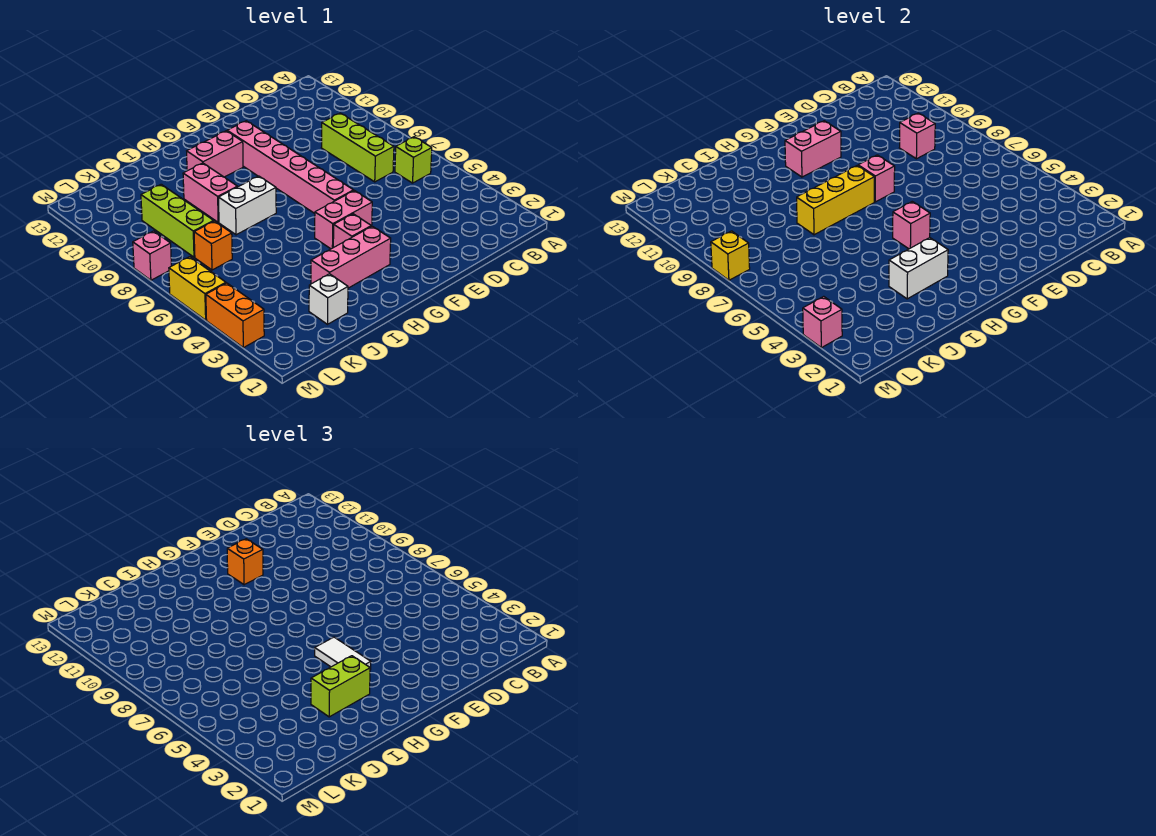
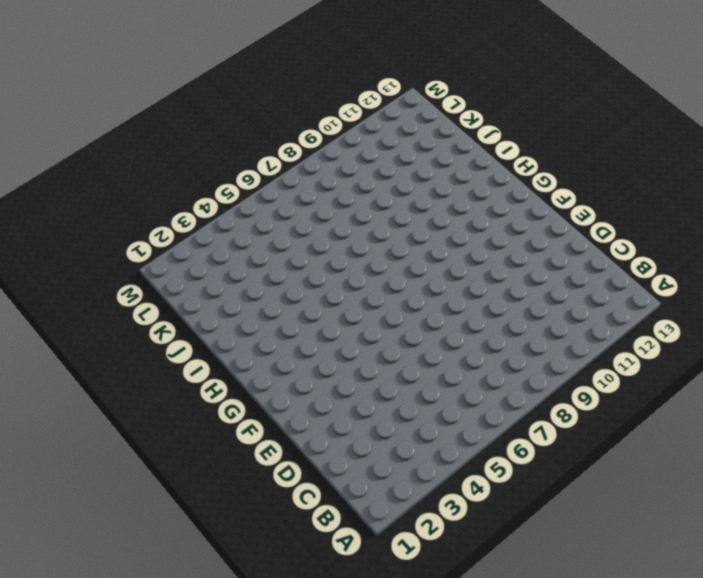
none -> lime brick B6 level 1
none -> lime brick C7:C9 level 1
none -> pink brick F5:G5 level 1

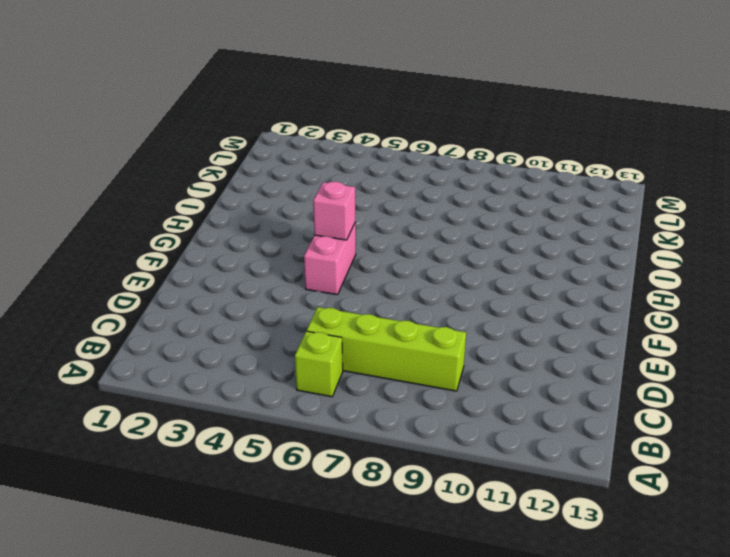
lime brick C6:C9 level 1 -> lime brick C7:C9 level 1
none -> pink brick F6:F11 level 1
none -> pink brick G3:I3 level 1
none -> pink brick G4 level 1

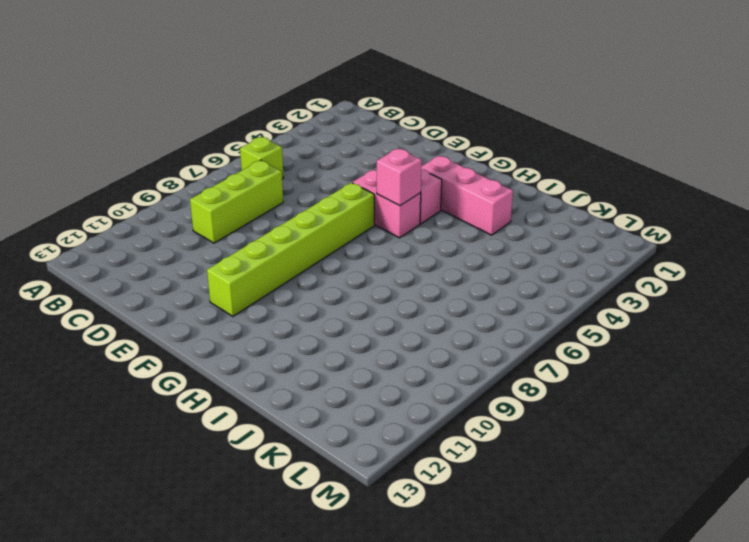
lime brick F6:F11 level 1 -> pink brick F6:F11 level 1
none -> pink brick G11:H11 level 1
none -> white brick H8:I8 level 1
none -> pink brick I9:I10 level 1

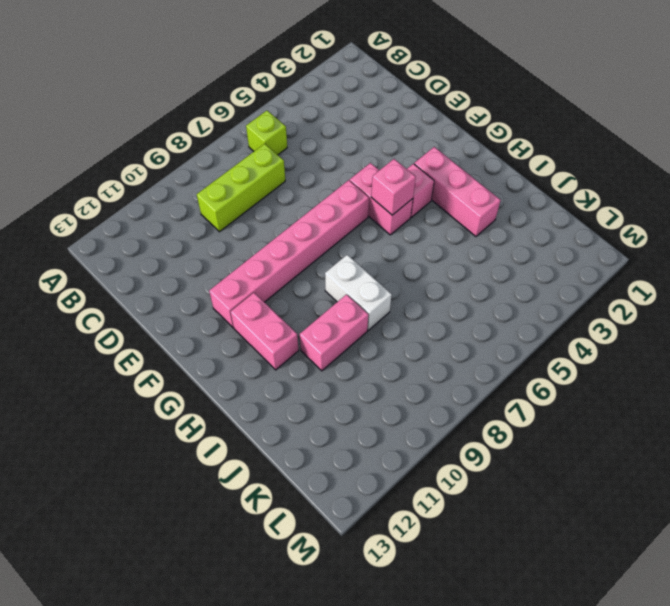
none -> white brick J2 level 1
none -> orange brick K7 level 1
none -> lime brick K8:K10 level 1

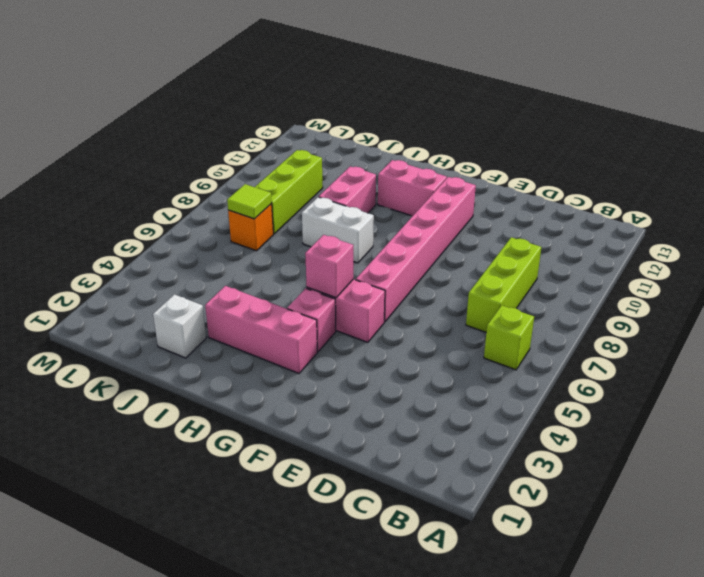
lime tile K7 level 2 -> none
none -> orange brick M3:M4 level 1
none -> yellow brick M5:M6 level 1
none -> pink brick M8 level 1

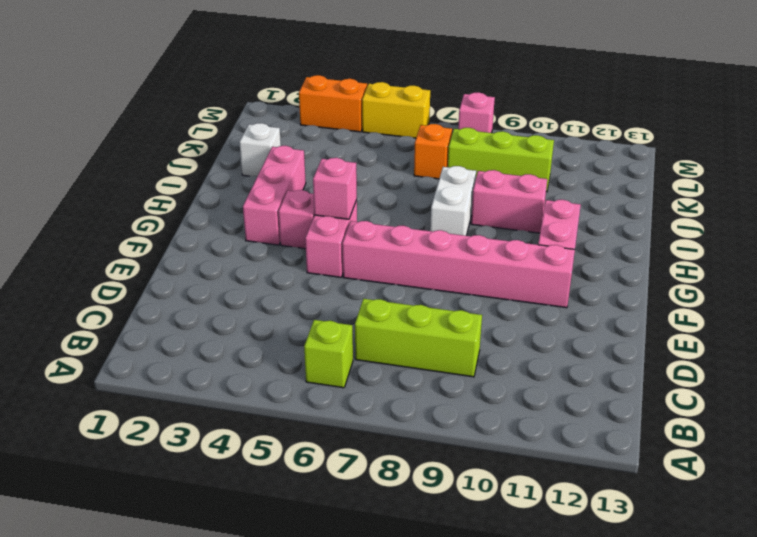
none -> pink brick C9 level 2
none -> pink brick F8 level 2
none -> pink brick F11:G11 level 2

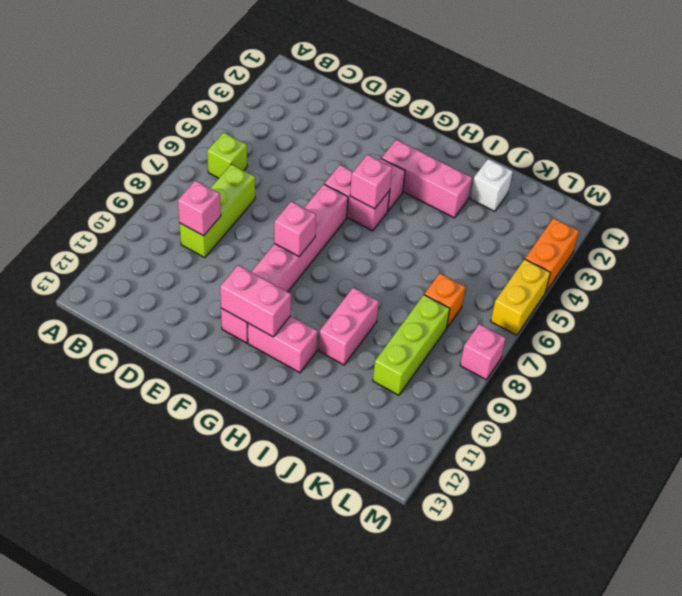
none -> white brick H8:I8 level 1
none -> yellow brick G8:I8 level 2
none -> white brick H3:I3 level 2

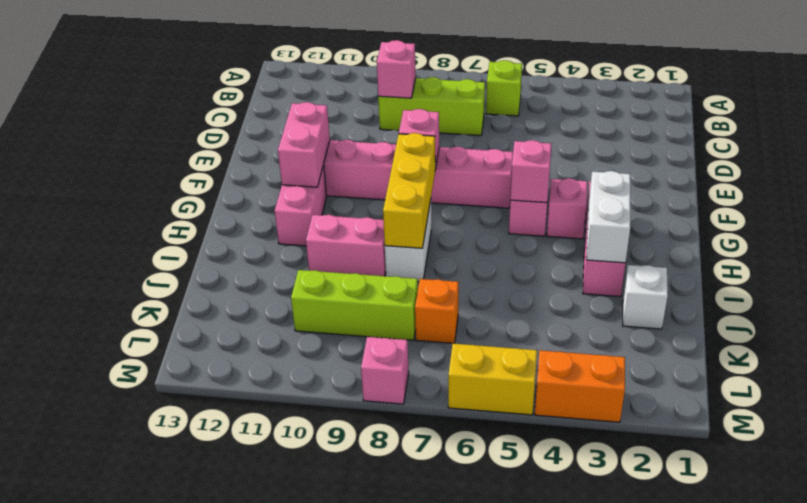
none -> pink brick M3 level 2
none -> yellow brick M8 level 2
none -> orange brick F11 level 3

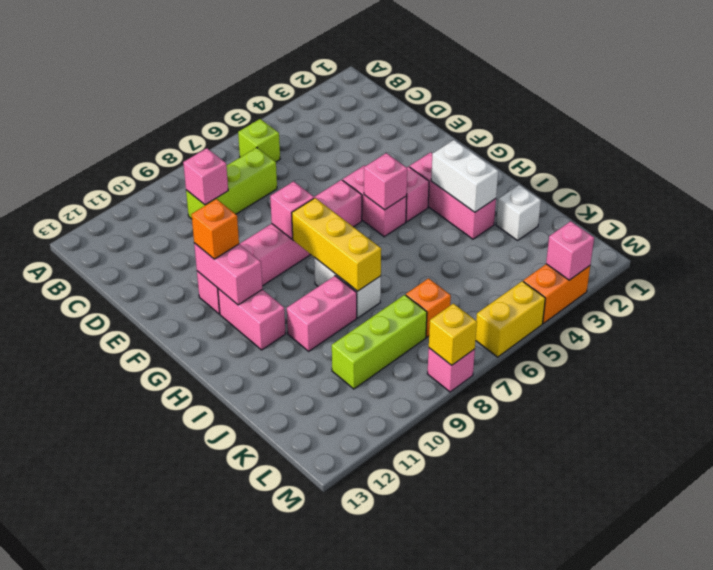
none -> white tile G4:G5 level 3
none -> lime brick H3:I3 level 3

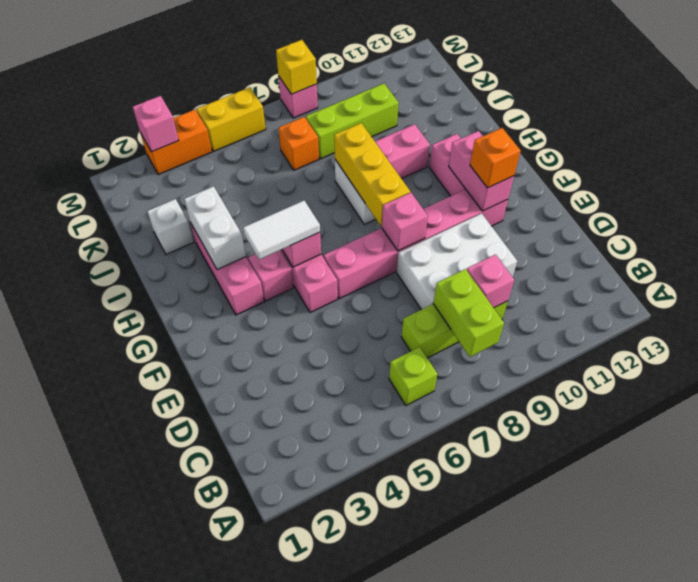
lime brick B8:C8 level 2 -> lime brick H3:I3 level 3
white brick D8:E10 level 1 -> none

